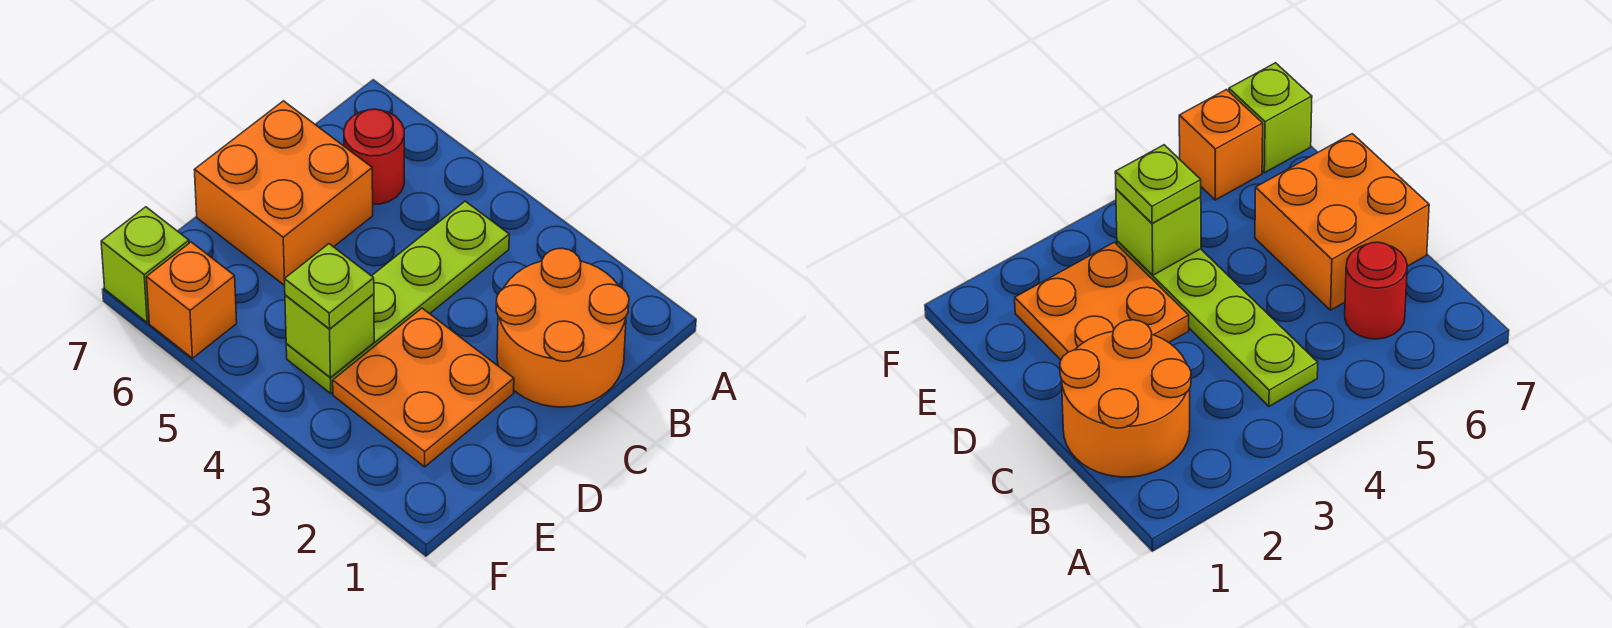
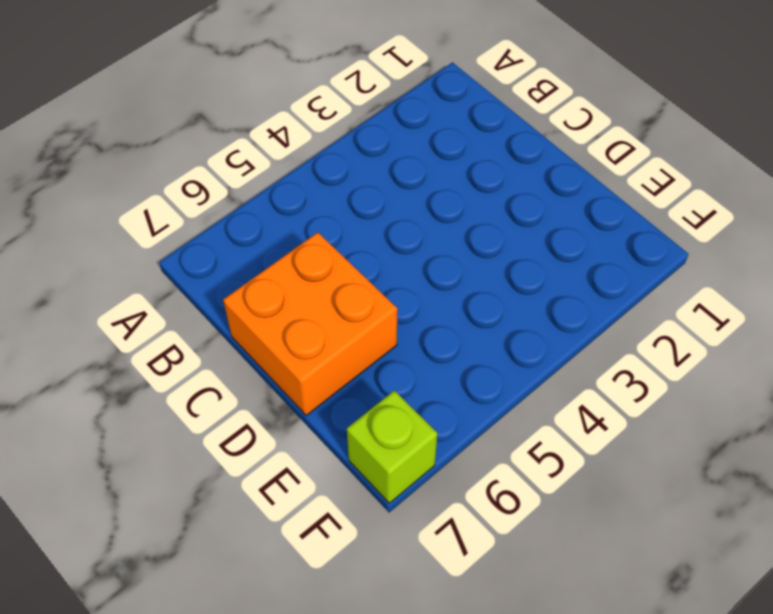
none -> orange round brick B1:C2 level 1
none -> lime plate B4:E4 level 1

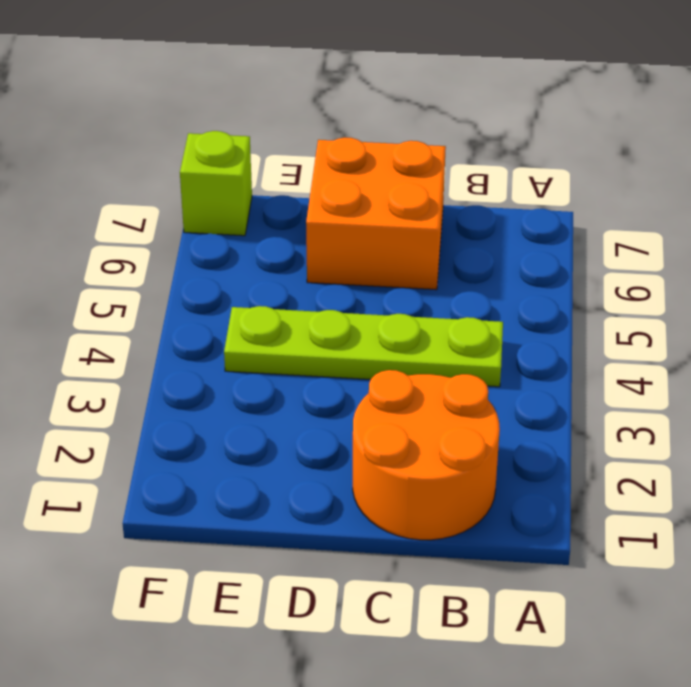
none -> red round brick B6 level 1
none -> orange plate D2:E3 level 1

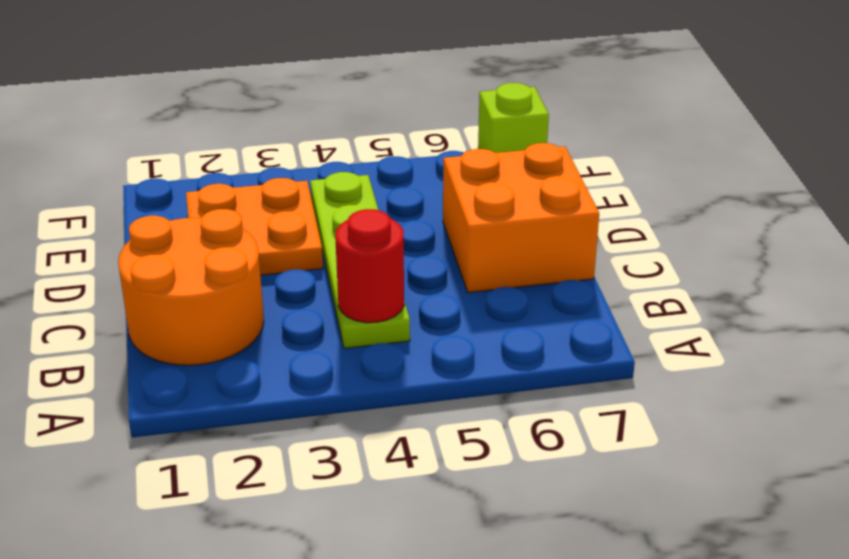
red round brick B4 level 2 -> red round brick B6 level 1
none -> orange brick F6 level 1
none -> lime brick E4 level 2

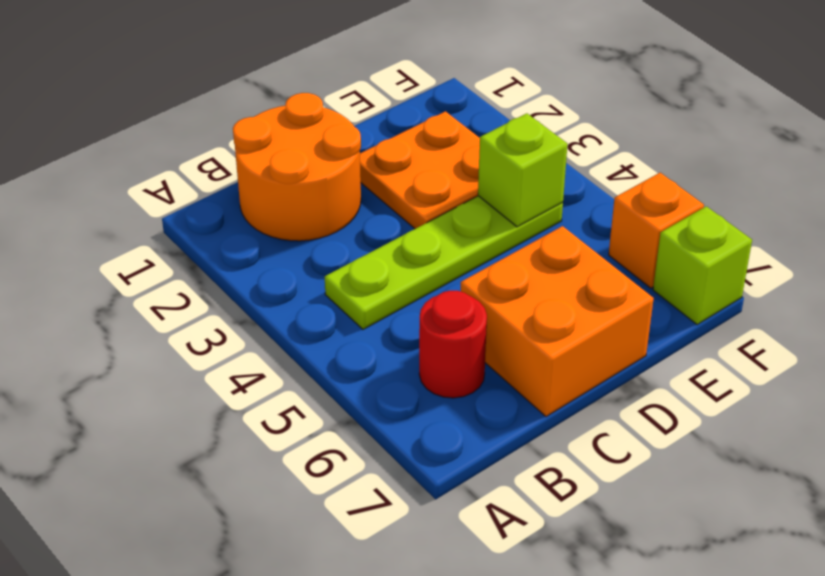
none -> lime plate E4 level 3

